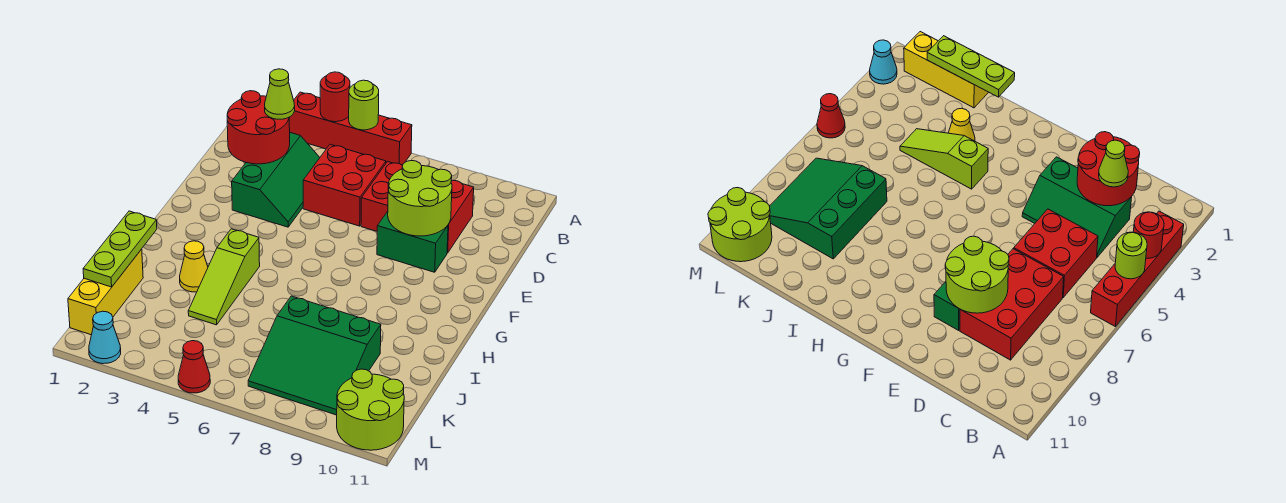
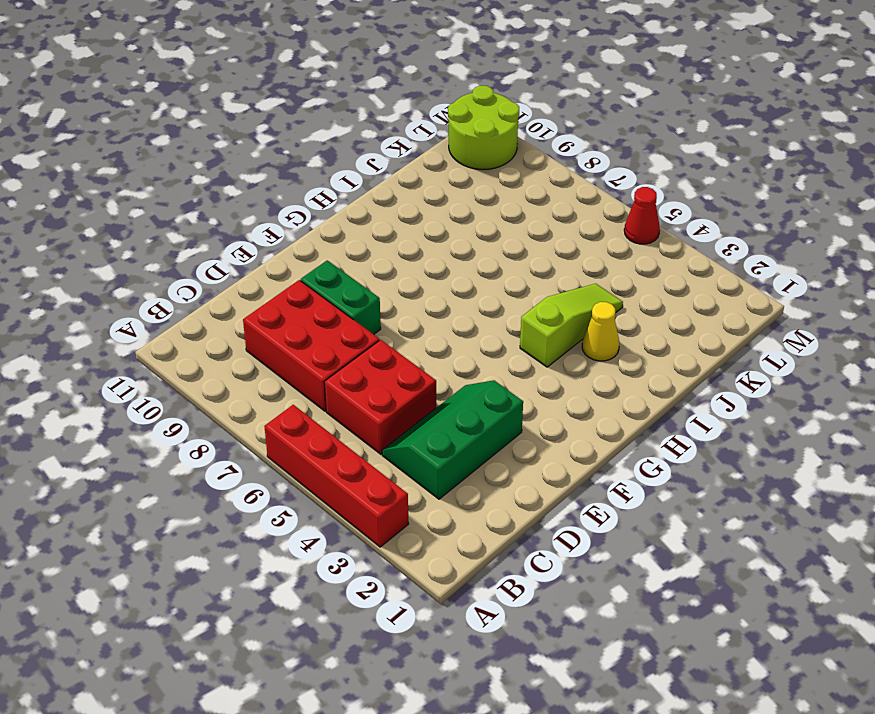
none -> yellow brick J1:L1 level 1
none -> green slope J7:L9 level 1 top J
none -> cyan cone M2 level 1

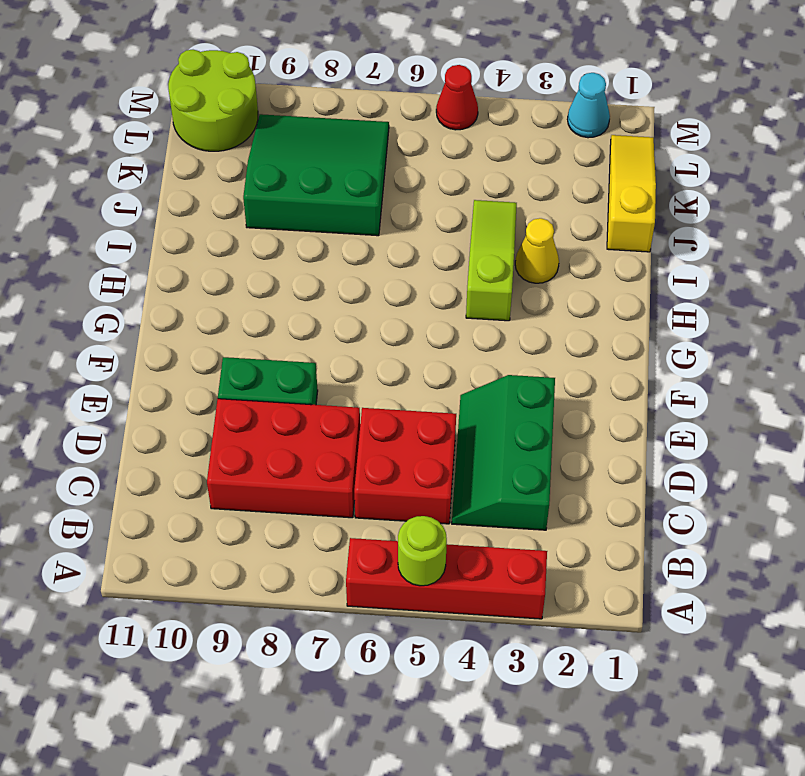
yellow slope J1:L1 level 1 top J -> yellow brick J1:L1 level 1
none -> red round brick A4 level 2
none -> red round brick C2:D3 level 2
none -> lime round brick D8:E9 level 2

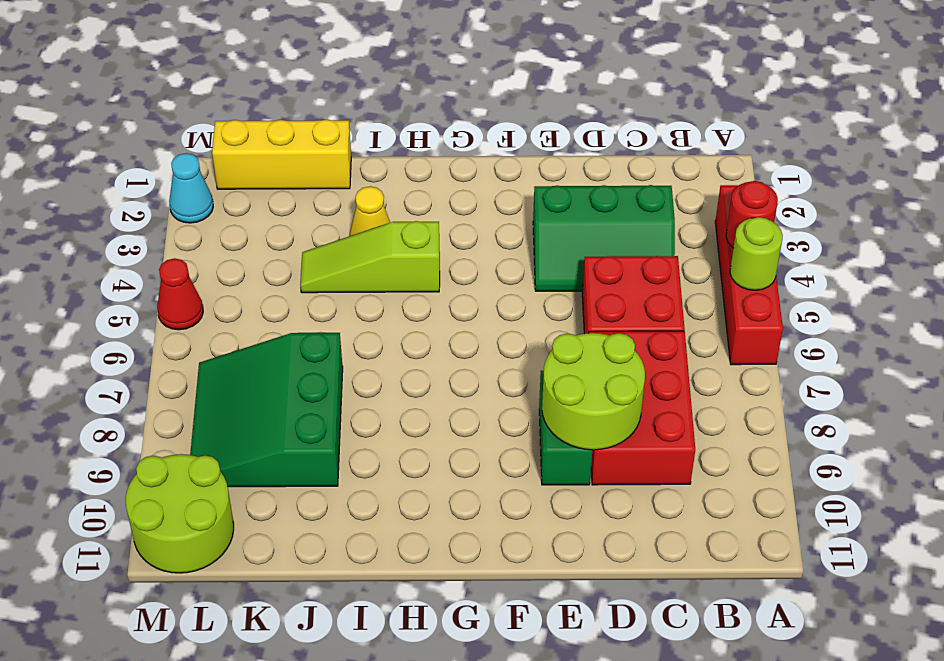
none -> red round brick C2:D3 level 2
none -> lime plate I1:K1 level 2
none -> lime cone C3 level 3

